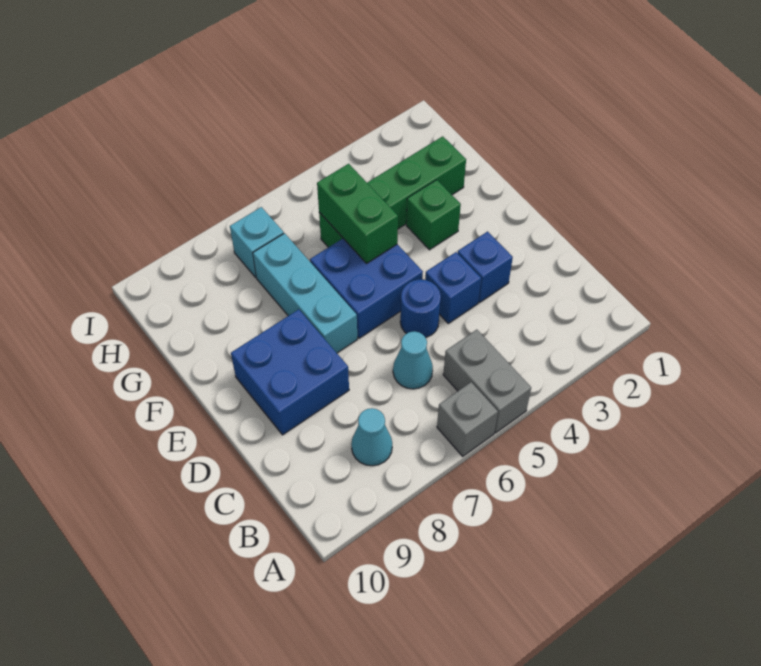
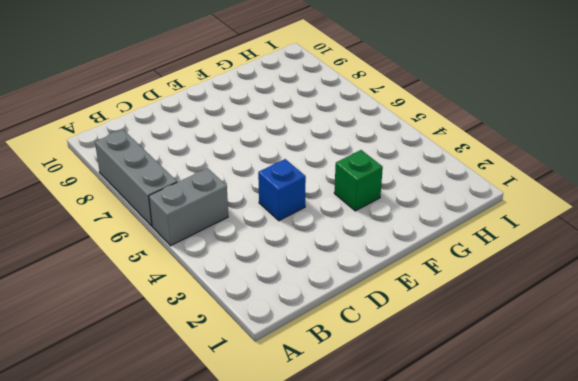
grey brick A6:A8 level 1 -> grey brick A6 level 1
none -> cyan cone B8 level 1
none -> cyan cone C6 level 1
none -> blue brick D3 level 1

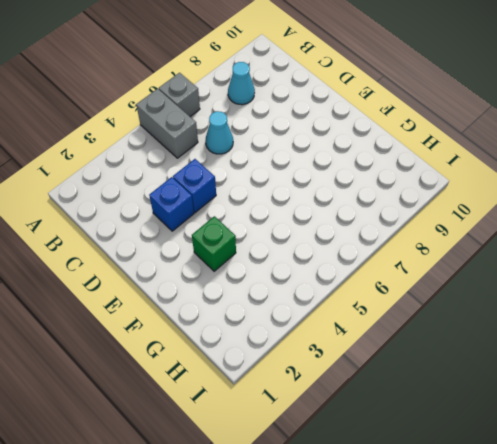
none -> blue round brick D5 level 1
none -> blue brick D8:E9 level 1
none -> blue brick E5:F6 level 1

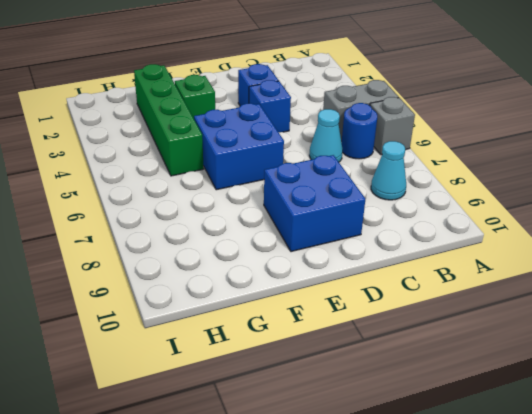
blue round brick B6 level 1 -> blue round brick D5 level 1
none -> cyan brick E7:G7 level 1
none -> cyan brick H7 level 1
none -> green brick F5:G5 level 2

